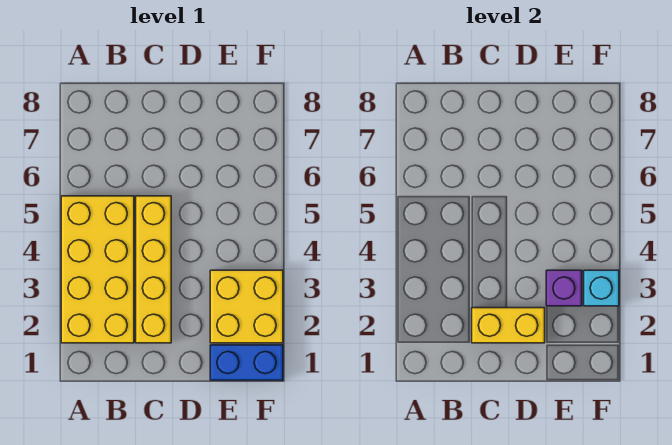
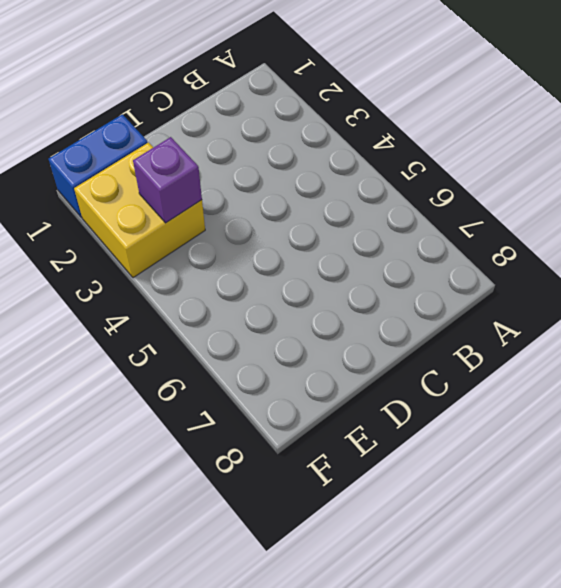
none -> yellow brick A2:B5 level 1
none -> yellow brick C2:C5 level 1

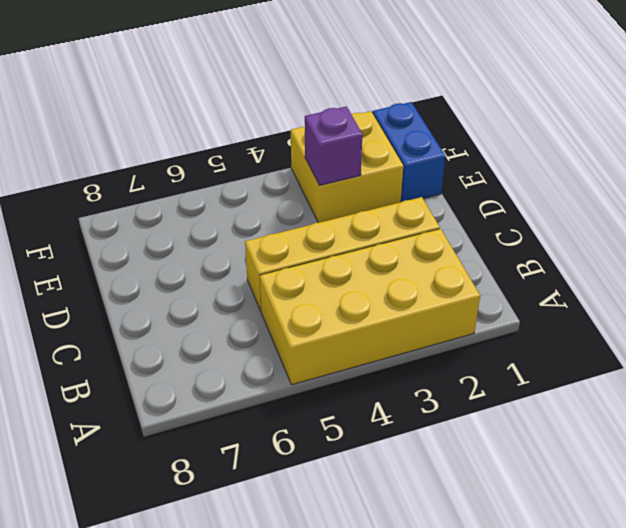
none -> yellow brick C2:D2 level 2
none -> cyan brick F3 level 2

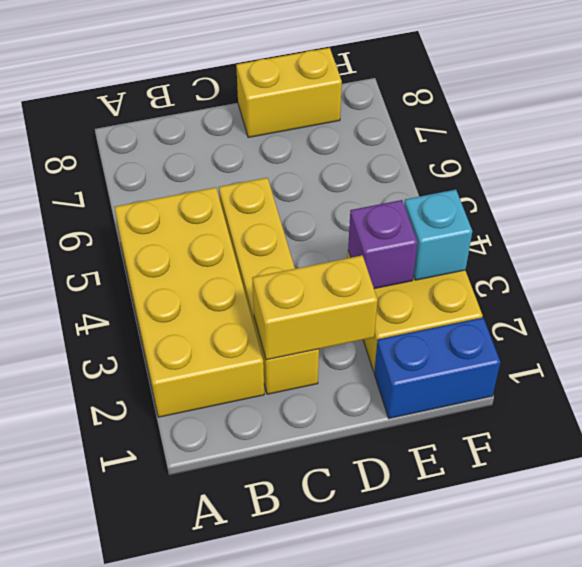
yellow brick D8:E8 level 1 -> none

